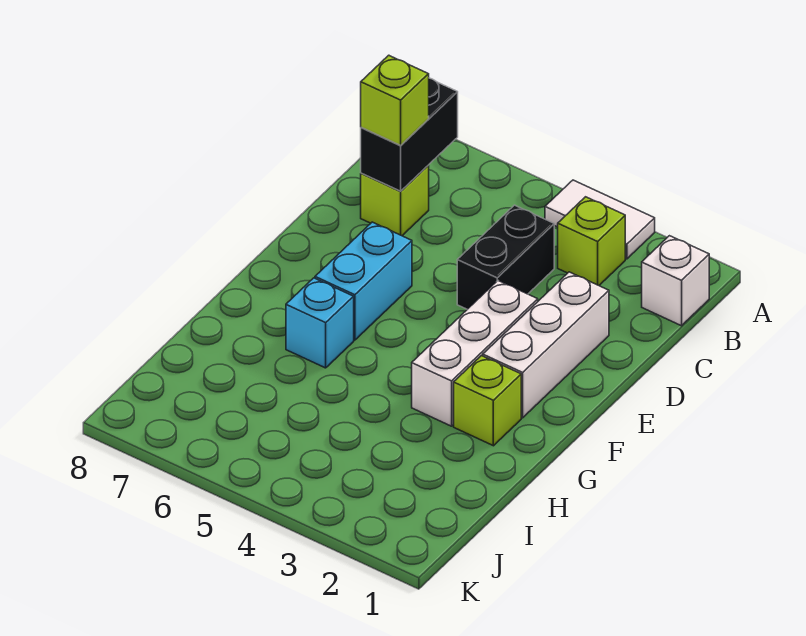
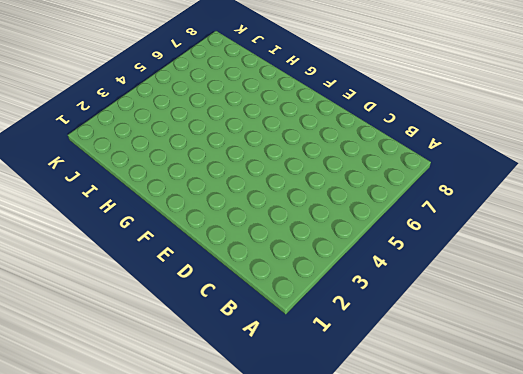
none -> white tile A3:A4 level 1
none -> white brick B1 level 1
none -> lime brick B3 level 1

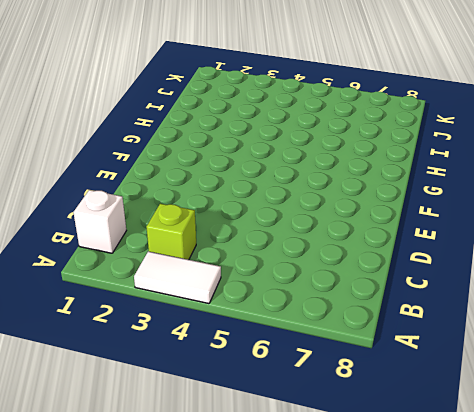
none -> black brick C4:D4 level 1
none -> lime brick C7 level 1
none -> white brick D2:F2 level 1

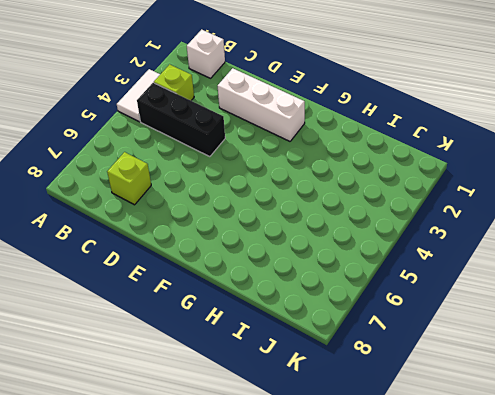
black brick B4:D4 level 1 -> black brick C4:D4 level 1
none -> white brick E3:G3 level 1
none -> cyan brick E6:F6 level 1
none -> lime brick G2 level 1

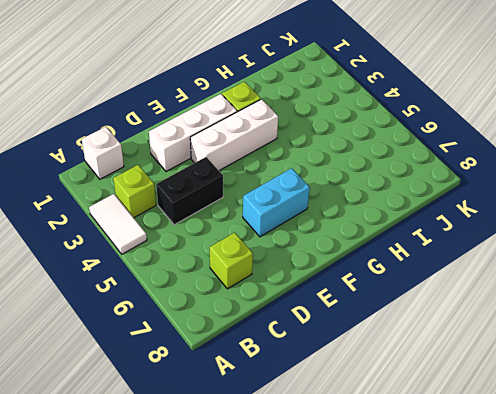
none -> cyan brick G6 level 1
none -> black brick B7:C7 level 2
none -> lime brick C7 level 3

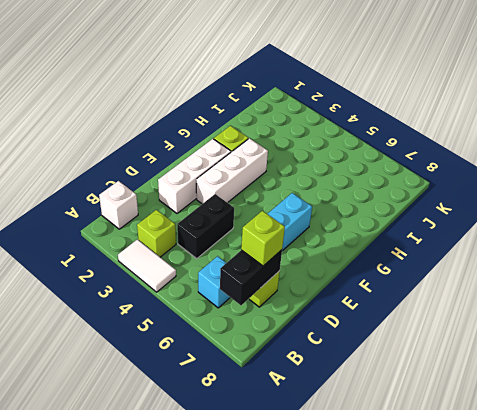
cyan brick B6 level 1 -> cyan brick G6 level 1

